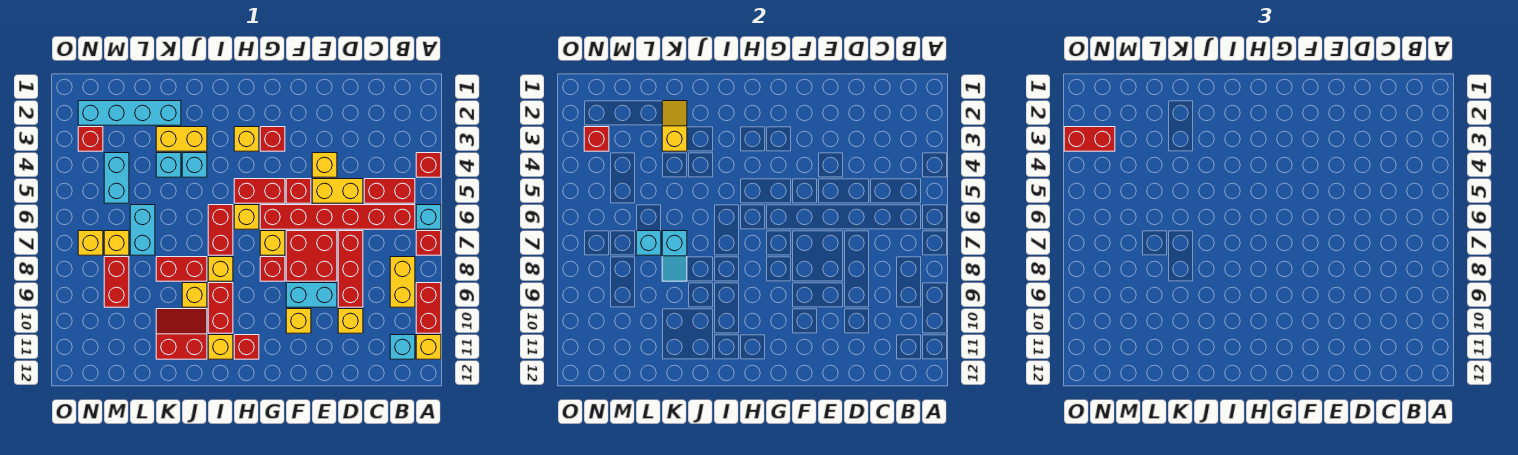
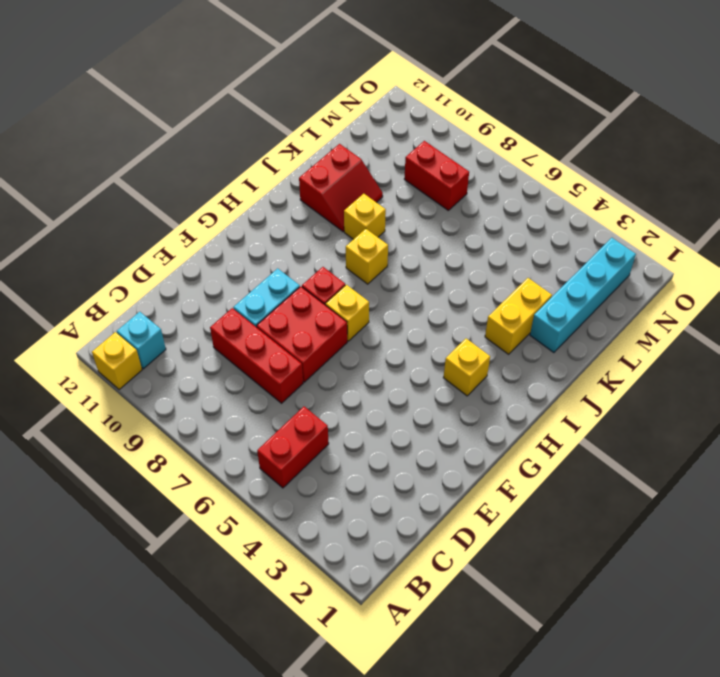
none -> red brick A4 level 1
none -> cyan brick A6 level 1
none -> red brick A7 level 1
none -> red brick A9:A10 level 1

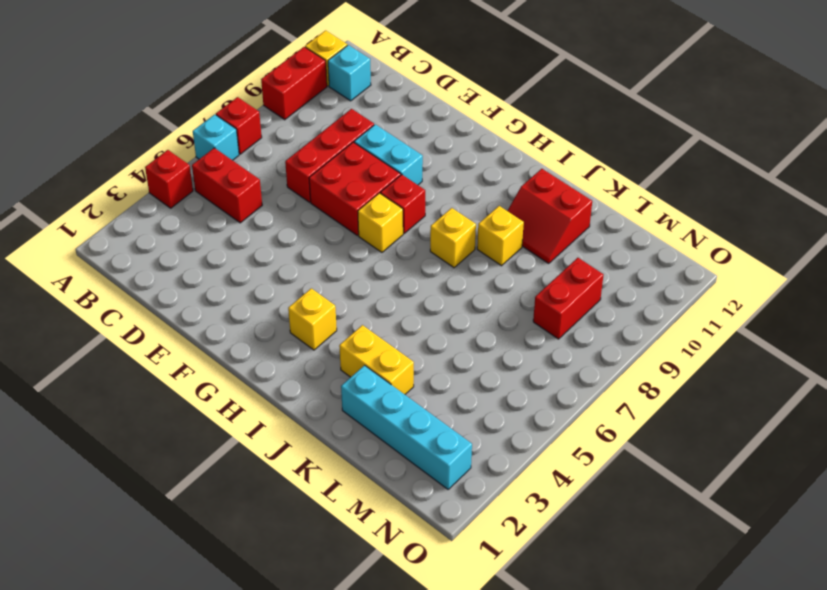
none -> red brick B6:G6 level 1
none -> yellow brick B8:B9 level 1
none -> yellow brick D5:E5 level 1
none -> yellow brick D10 level 1

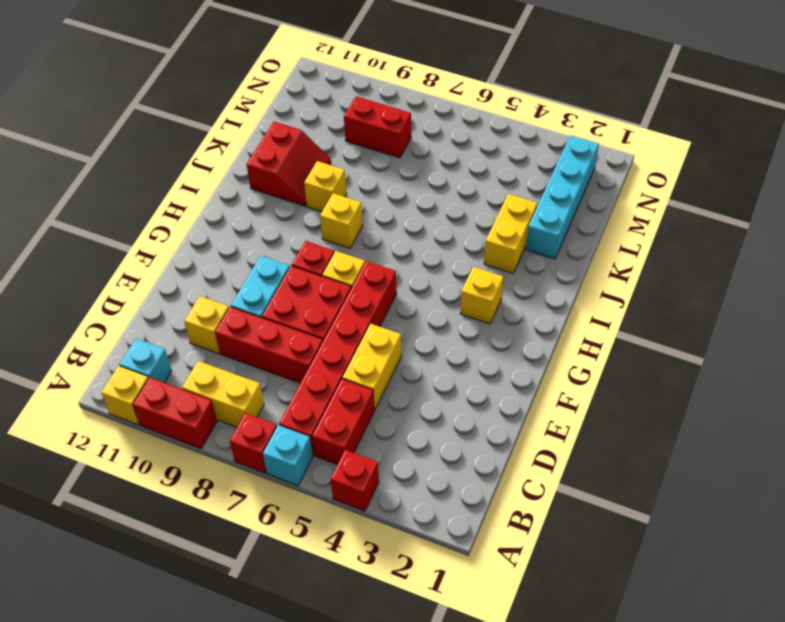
none -> yellow brick E4 level 1
none -> red brick F5 level 1
none -> yellow brick F10 level 1
none -> red brick G3 level 1

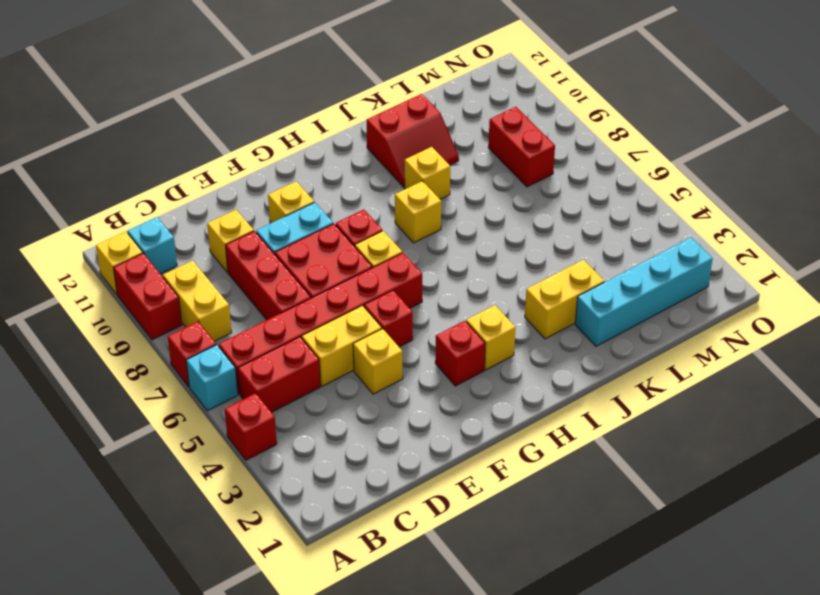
none -> red brick G5:H5 level 1
none -> yellow brick H6 level 1
none -> red brick H11 level 1
none -> red brick I6:I7 level 1

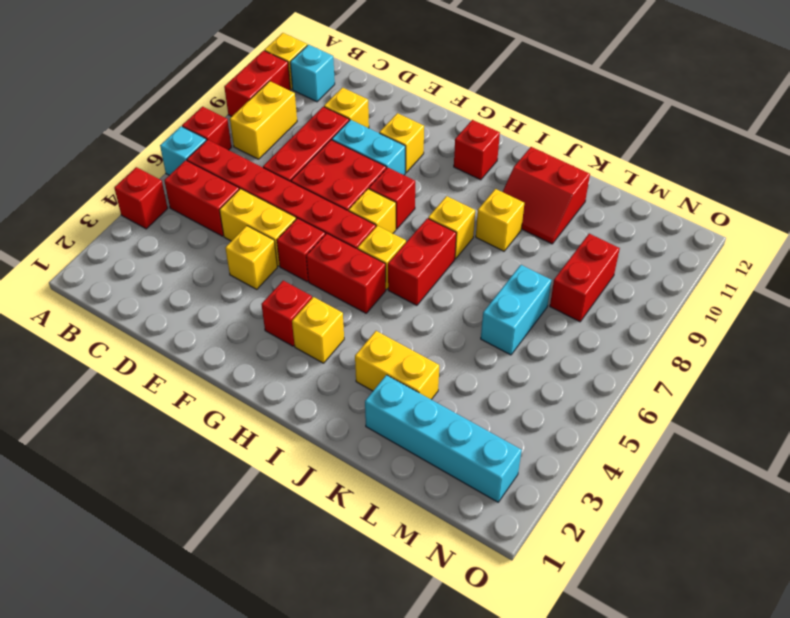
none -> red brick I9:I10 level 1
none -> yellow brick I11 level 1
none -> cyan brick J4 level 1
none -> red brick J8:K8 level 1

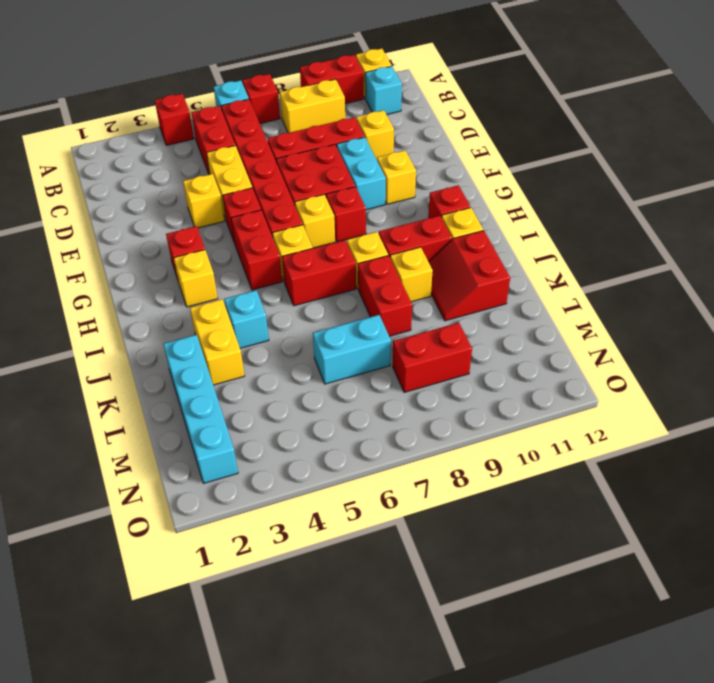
none -> cyan brick K4 level 1
none -> cyan brick M4:M5 level 1
none -> yellow brick M7 level 1
none -> red brick N3 level 1

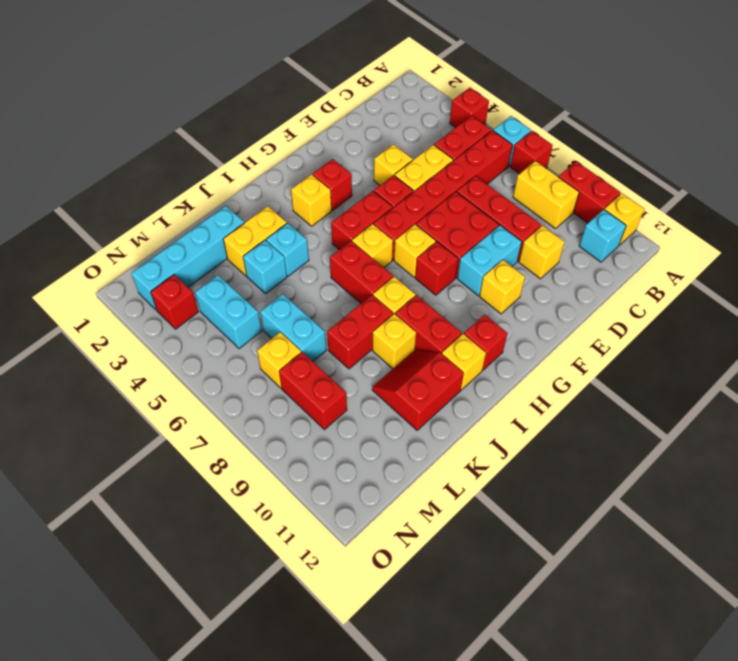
none -> yellow brick N7 level 1
none -> yellow slope K2:K3 level 2 top 3
none -> cyan slope K7:K8 level 2 top 7
none -> cyan brick L7 level 2

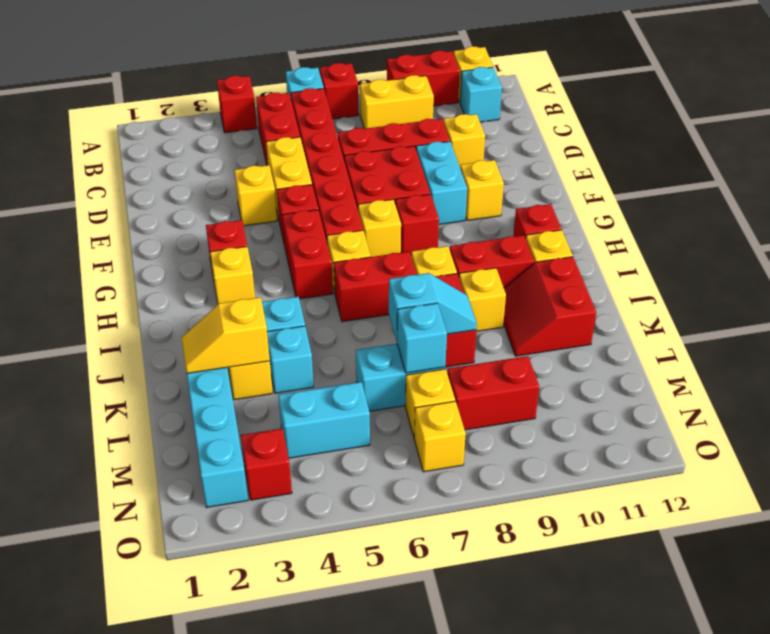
none -> red brick N3 level 2
none -> red brick N3:O3 level 3

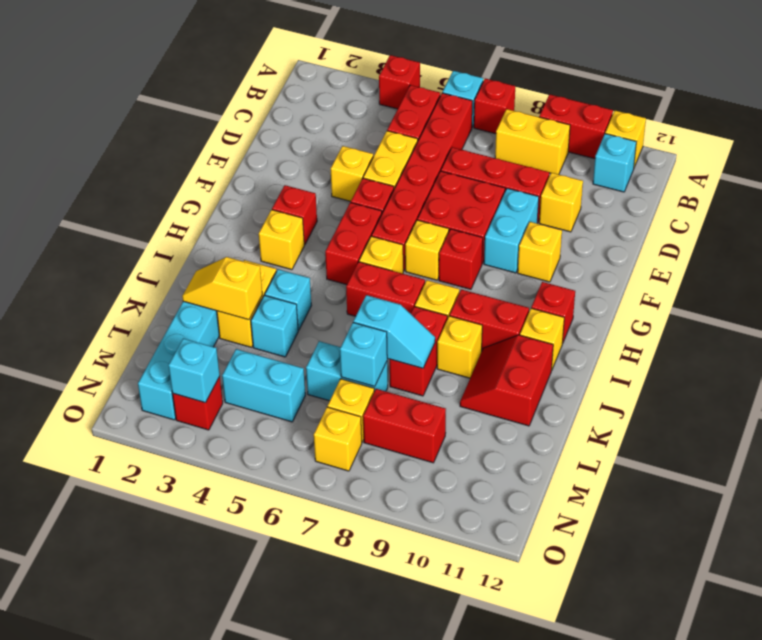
cyan brick N3 level 2 -> red brick N3 level 2
none -> red brick N3:O3 level 3

